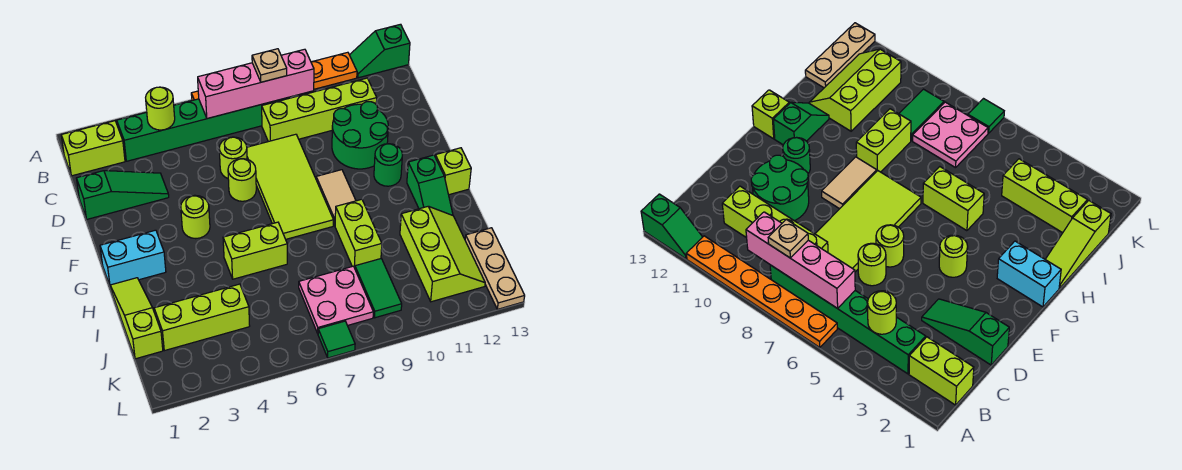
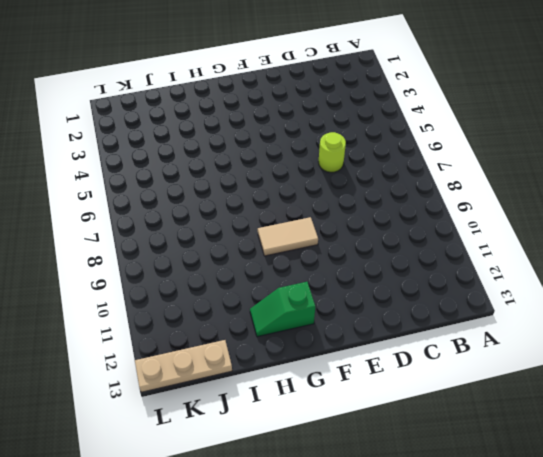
none -> orange plate A6:A11 level 1
none -> green slope A12:A13 level 1 top 13
none -> lime brick B1:B2 level 1

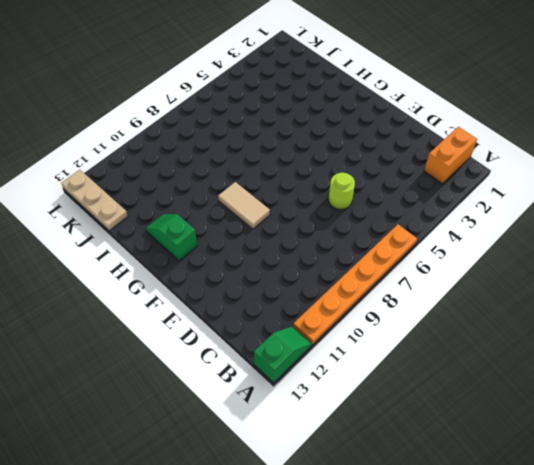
orange brick B1:B2 level 1 -> lime brick B1:B2 level 1
none -> green brick B3:B8 level 1
none -> lime brick C8:C11 level 1
none -> green slope D1:D3 level 1 top 1

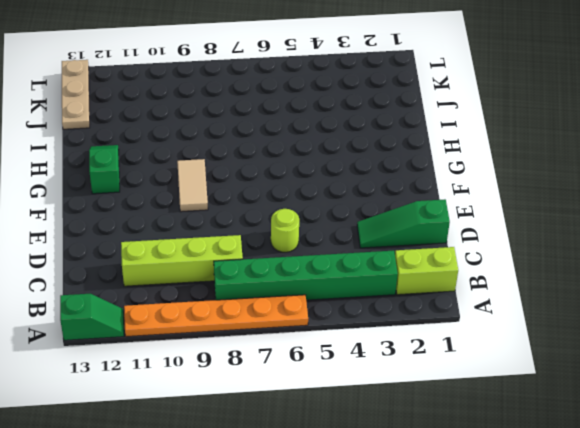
none -> lime tile D7:G8 level 1
none -> green round brick D10:E11 level 1
none -> lime round brick E6 level 1

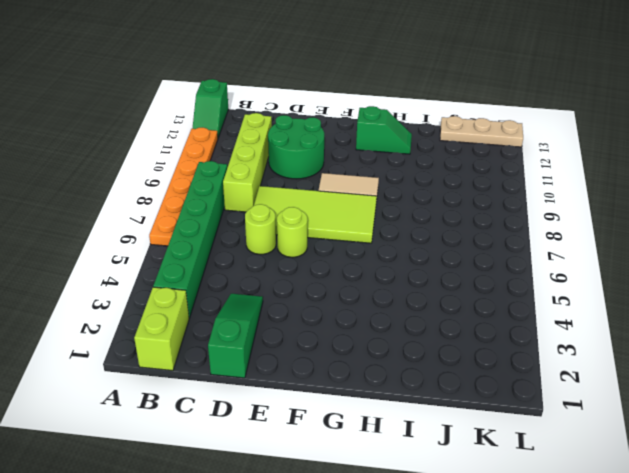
none -> lime round brick F4 level 1
none -> green round brick F11 level 1
none -> cyan brick G1:G2 level 1

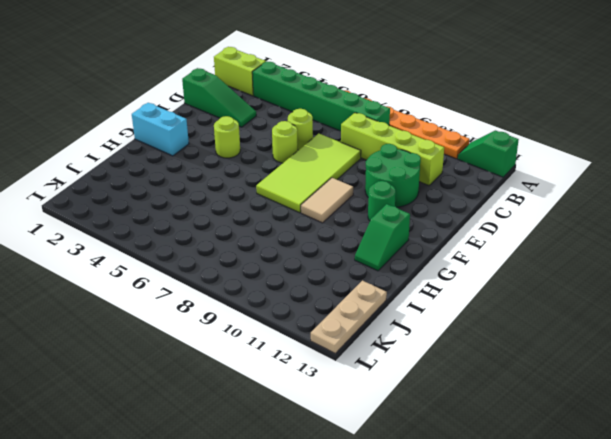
none -> lime brick G13 level 1
none -> lime slope H1:J1 level 1 top J
none -> lime brick H5:H6 level 1

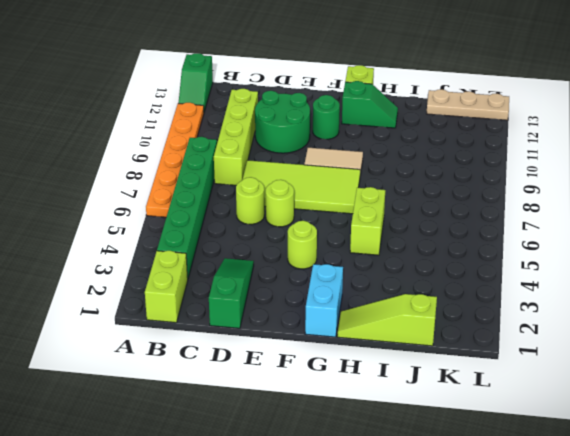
none -> lime brick H9:I9 level 1
none -> lime slope I11:K12 level 1 top 11
none -> lime brick J2:J4 level 1

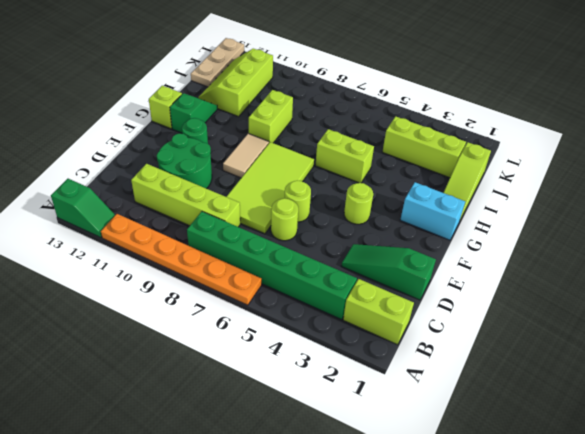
none -> pink plate J7:K8 level 1
none -> green tile J9:K9 level 1
none -> green tile L7 level 1

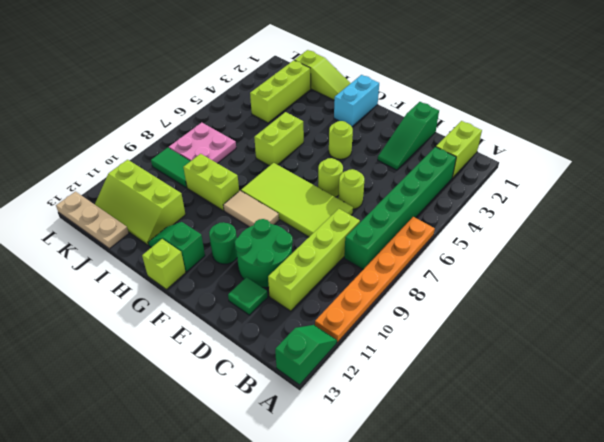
green tile D12 level 1 -> green tile L7 level 1
none -> lime round brick B4 level 2
none -> pink brick B6:B9 level 2
none -> tan plate B8 level 3

